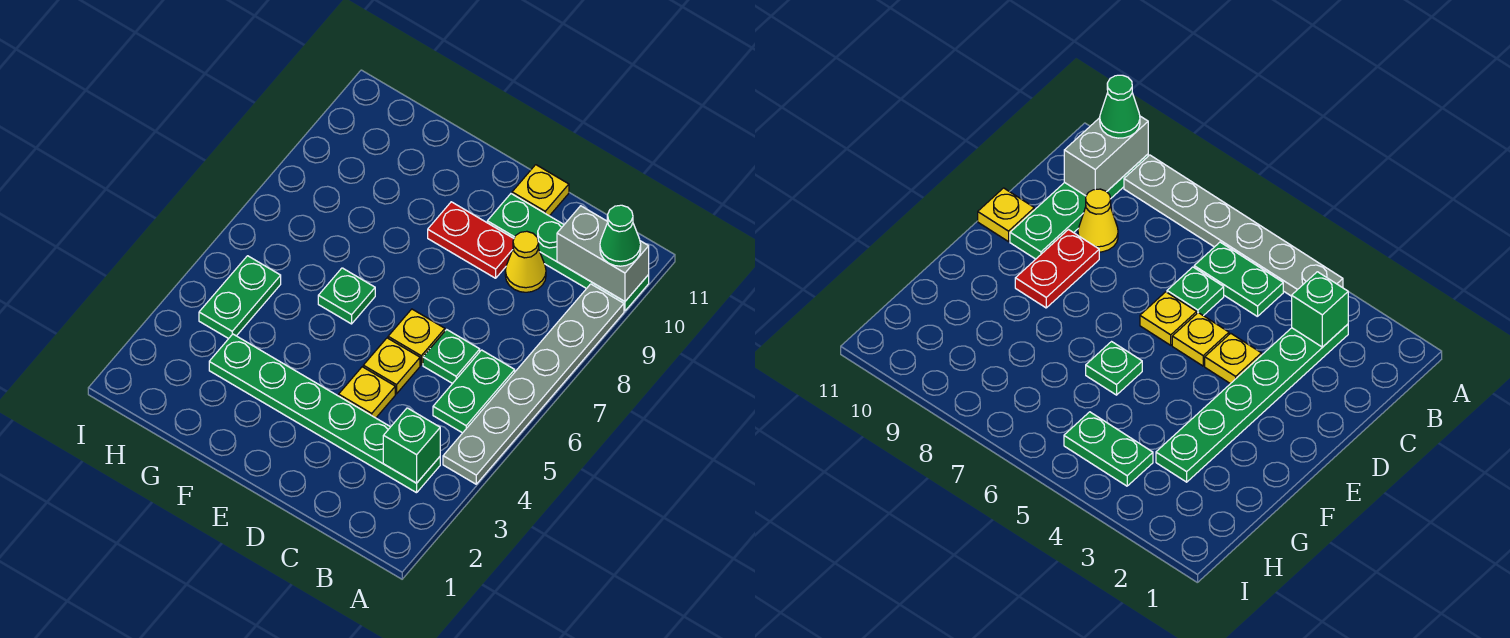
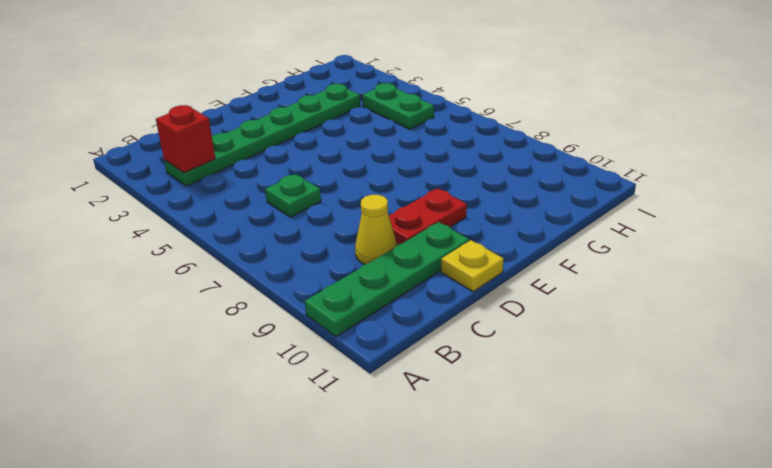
red brick B3 level 2 -> green brick B3 level 2
none -> grey plate A4:A9 level 1
none -> green plate B5:B6 level 1
none -> yellow plate D4 level 1

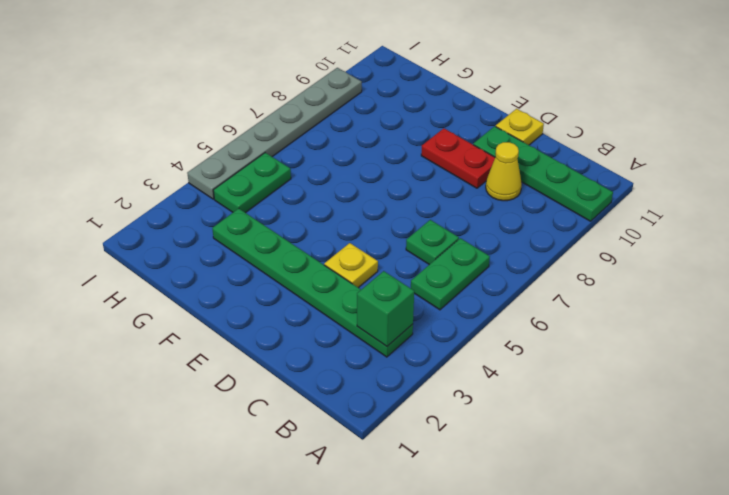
grey plate I4:I9 level 1 -> grey plate A4:A9 level 1
none -> yellow plate D5 level 1
none -> yellow plate D6 level 1
none -> green plate F6 level 1

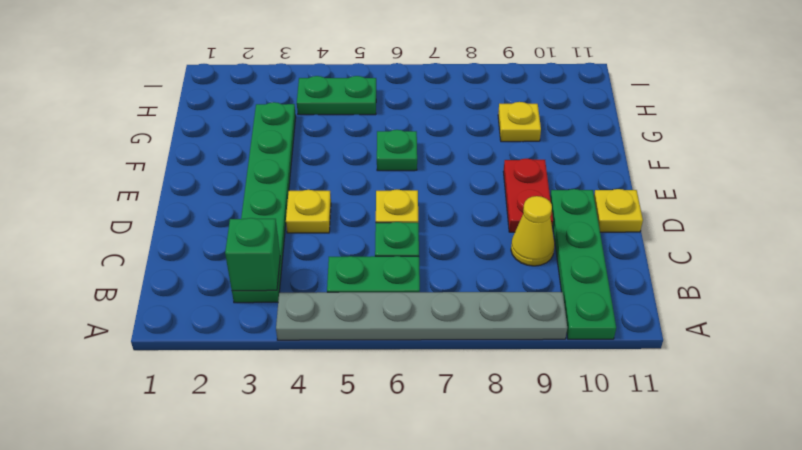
yellow plate G9 level 1 -> yellow plate D5 level 1
none -> grey brick A10:B10 level 2
none -> green cone A10 level 3

